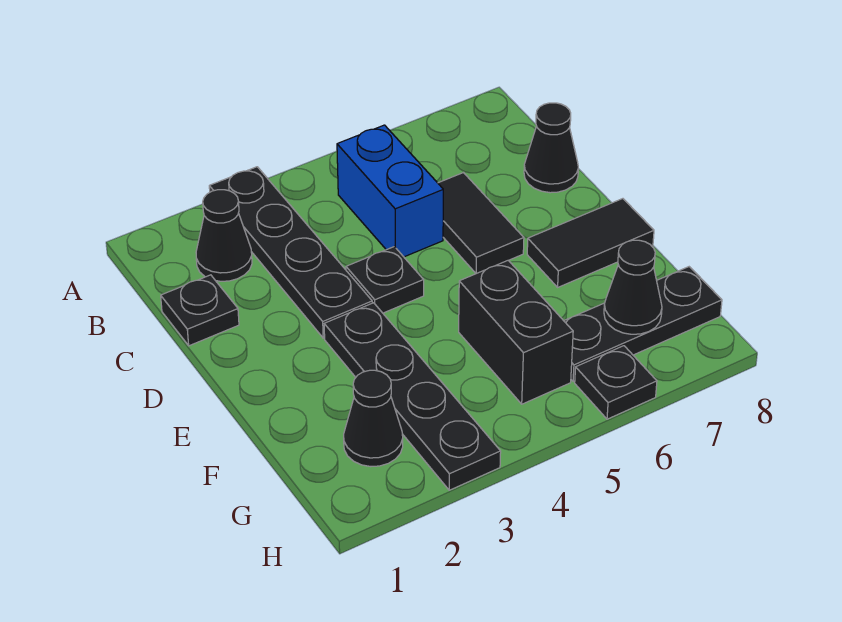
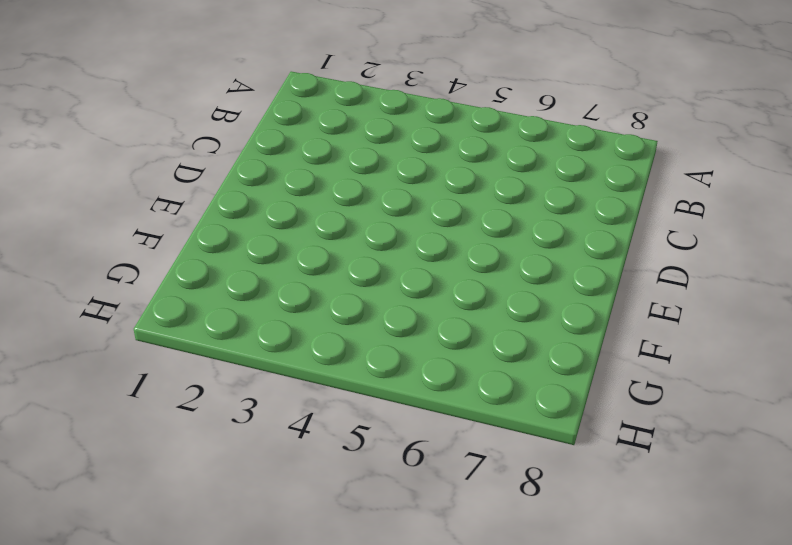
none -> black plate A3:D3 level 1
none -> black cone B2 level 1
none -> blue brick B5:C5 level 1

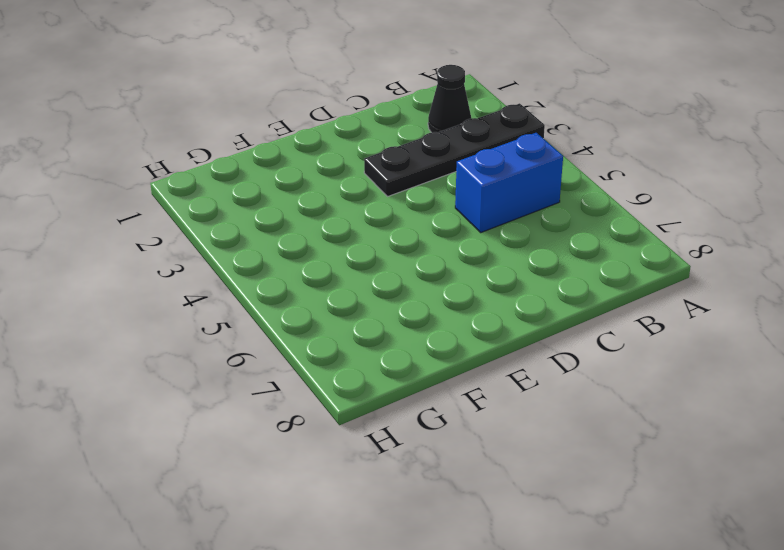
none -> black plate C1 level 1
none -> black tile C6:D6 level 1
none -> black cone C8 level 1

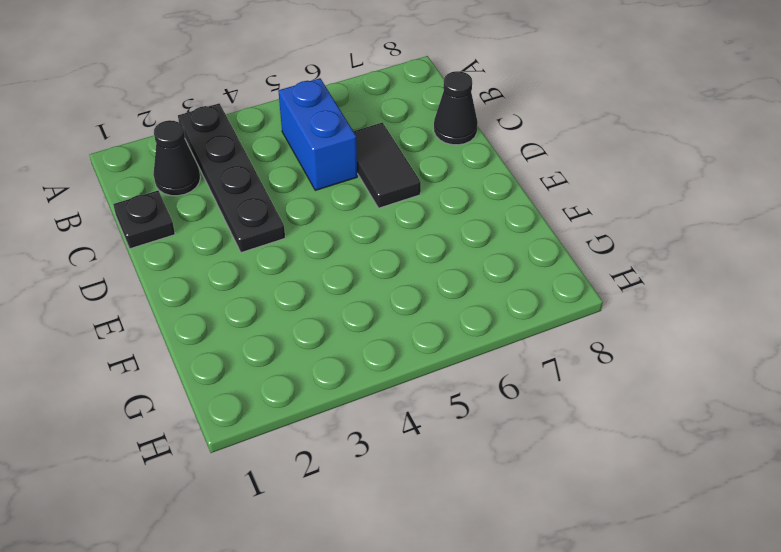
none -> black plate D4 level 1
none -> black plate E3:H3 level 1
none -> black tile E7:E8 level 1

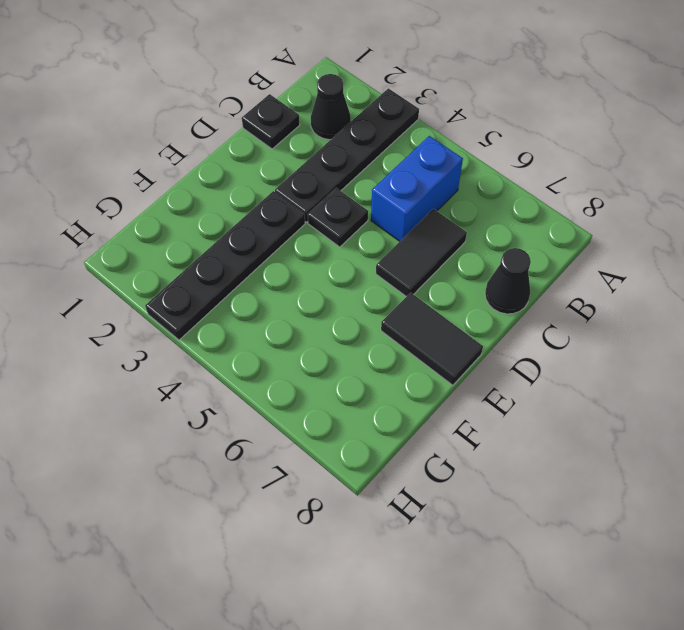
none -> black brick F5:G5 level 1
none -> black cone G2 level 1
none -> black plate G6:G8 level 1

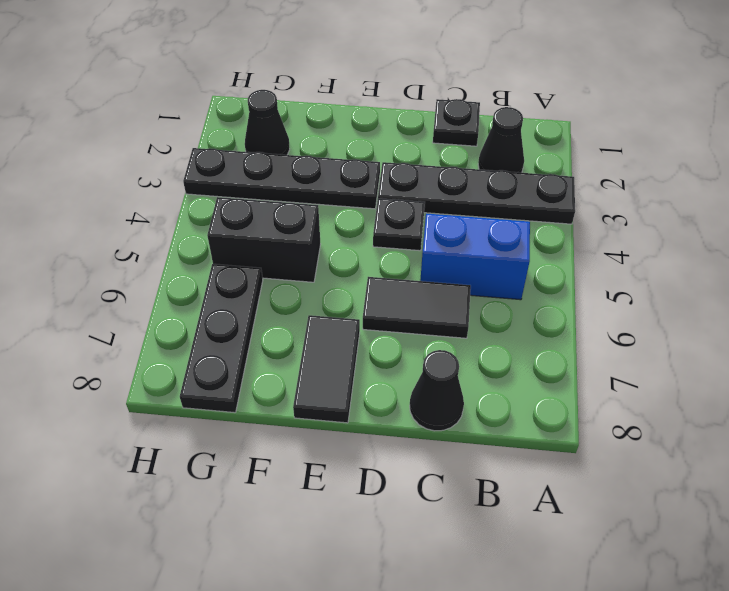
none -> black plate H6 level 1
none -> black cone G7 level 2

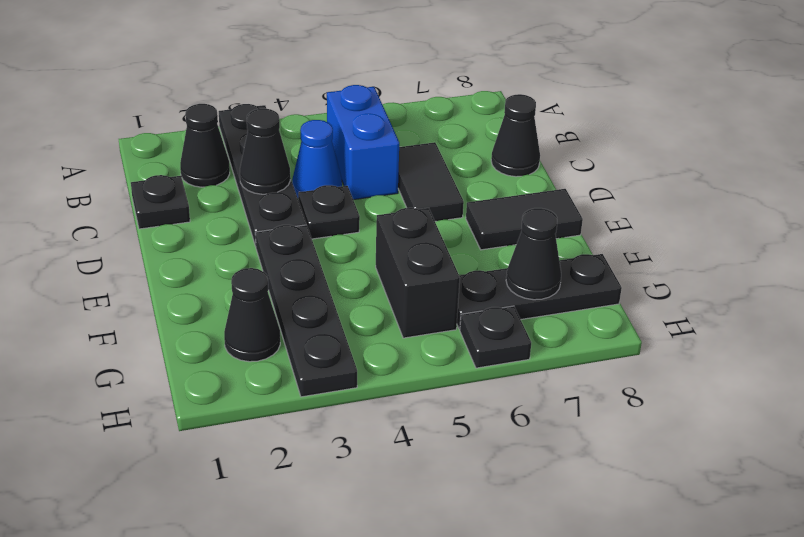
black cone C3 level 2 -> none
blue cone C4 level 1 -> none

